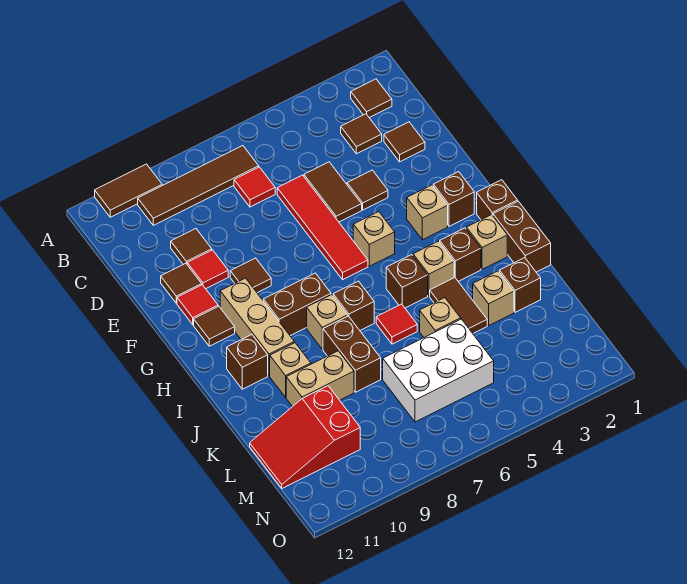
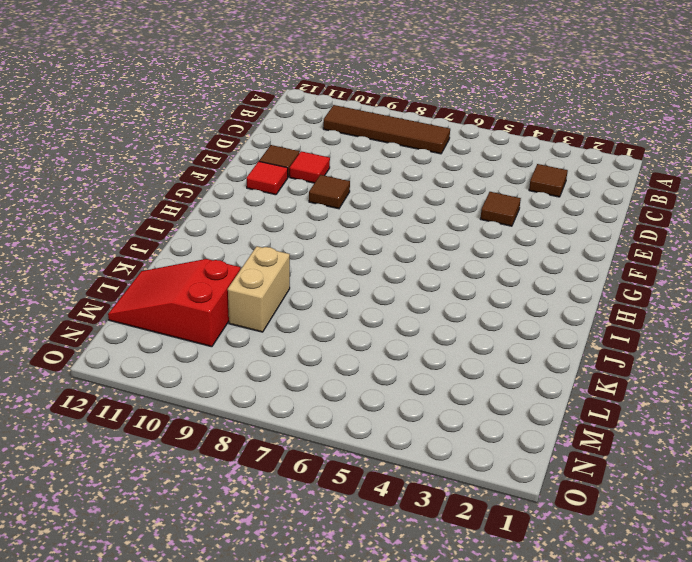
tan brick K9:L9 level 1 -> tan brick K9:K10 level 1
none -> brown tile A10:A11 level 1
none -> brown tile B2 level 1
none -> red tile C7 level 1
none -> brown tile D2 level 1

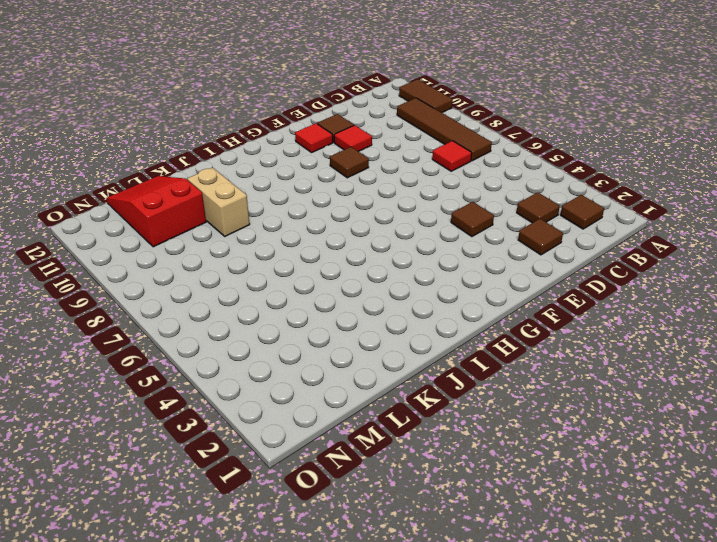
none -> brown tile D5:E5 level 1
none -> red tile D6:G6 level 1
none -> brown tile D10 level 1
none -> brown brick G2 level 1

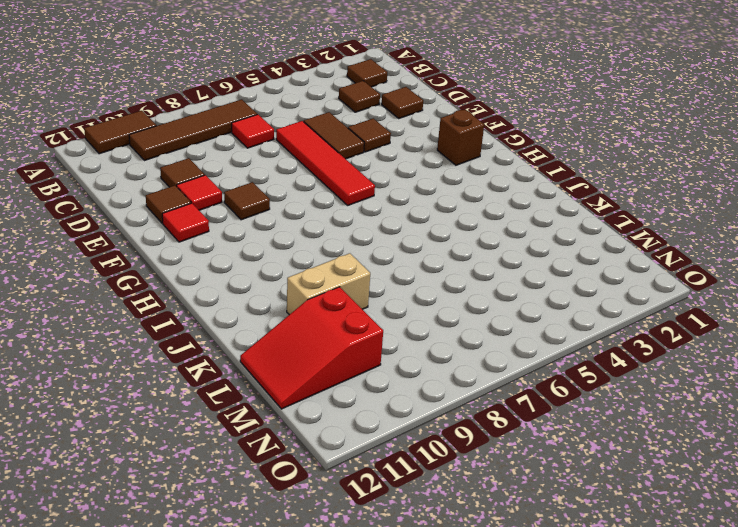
none -> tan brick G3 level 1
none -> tan brick G5 level 1
none -> tan brick G10:I10 level 1
none -> brown tile G11 level 1

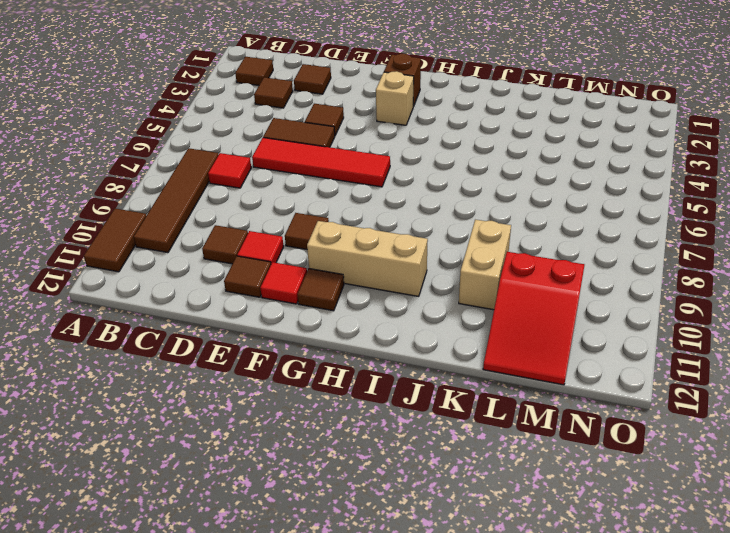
none -> tan brick G5 level 1
none -> brown brick H1 level 1
none -> brown brick H8:H9 level 1
none -> brown brick I1:J1 level 1

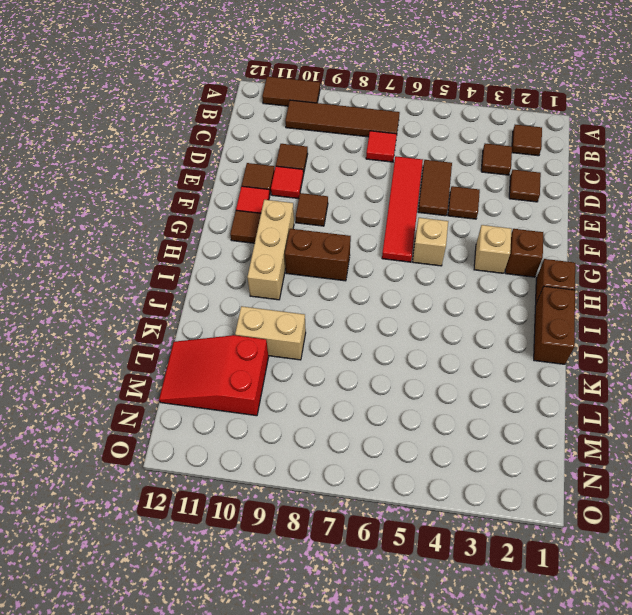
none -> tan brick I2 level 1
none -> brown brick I3 level 1
none -> tan brick I4 level 1
none -> brown brick I5 level 1

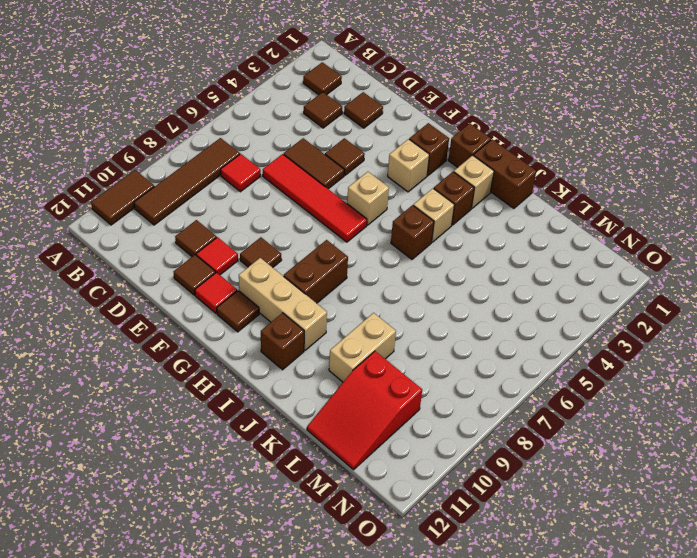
none -> brown brick I7 level 1
none -> tan brick I8 level 1
none -> brown tile J4:K4 level 1
none -> red tile J6 level 1

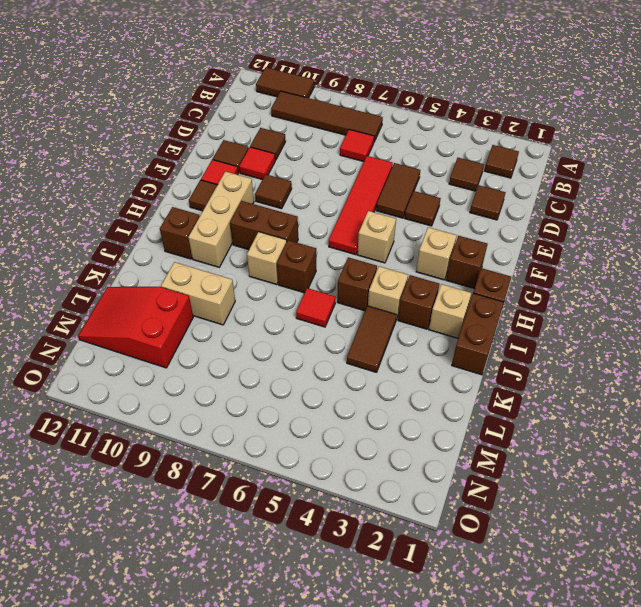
none -> brown brick J8:K8 level 1
none -> tan brick J10 level 1
none -> brown brick K2 level 1
none -> tan brick K3 level 1

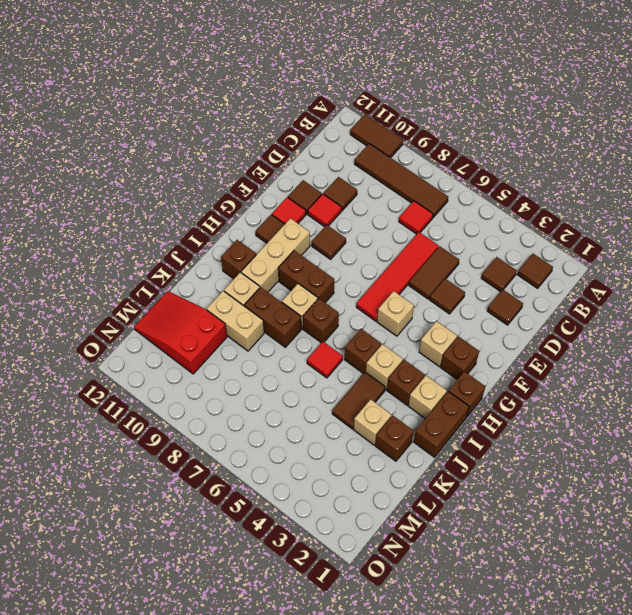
brown brick J8:J9 level 1 -> brown brick J8:K8 level 1
none -> tan brick K5 level 1
none -> white brick L5:M7 level 1

